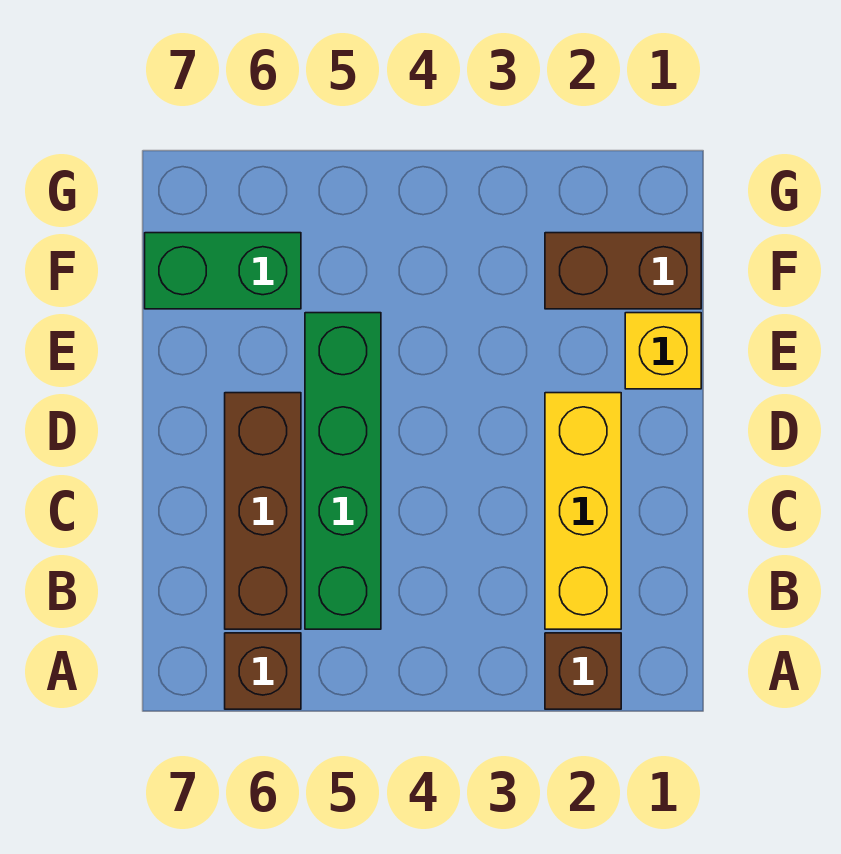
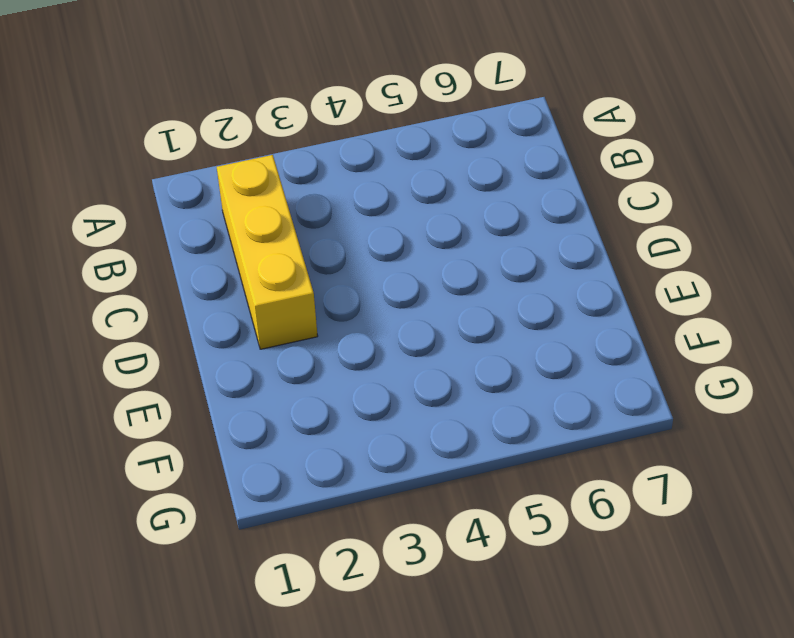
none -> brown brick A2 level 1
none -> brown brick A6 level 1

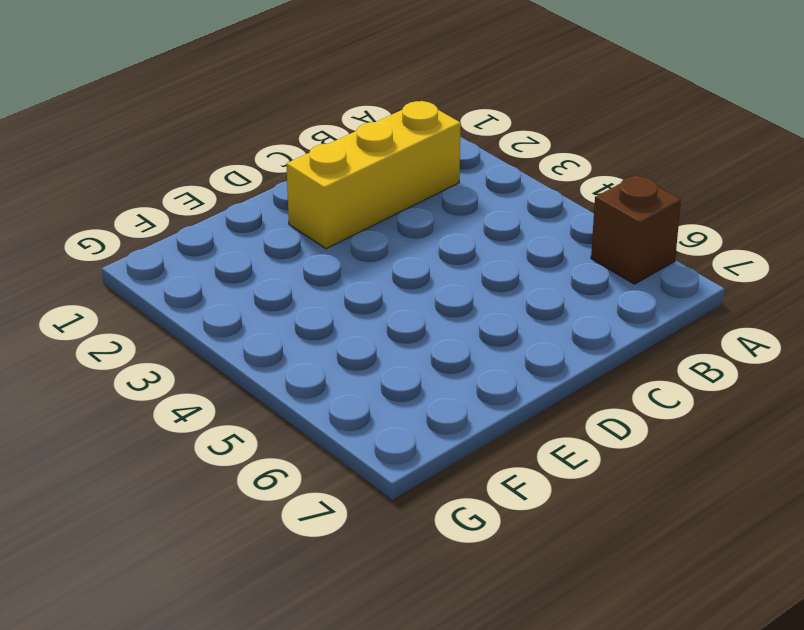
none -> brown brick A2 level 1
none -> green brick B5:E5 level 1

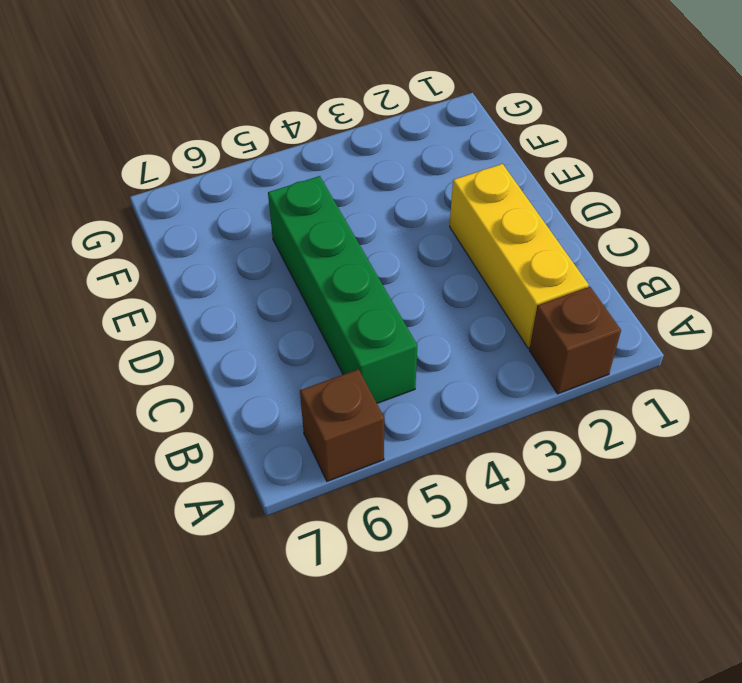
none -> brown brick B6:D6 level 1
none -> yellow brick E1 level 1

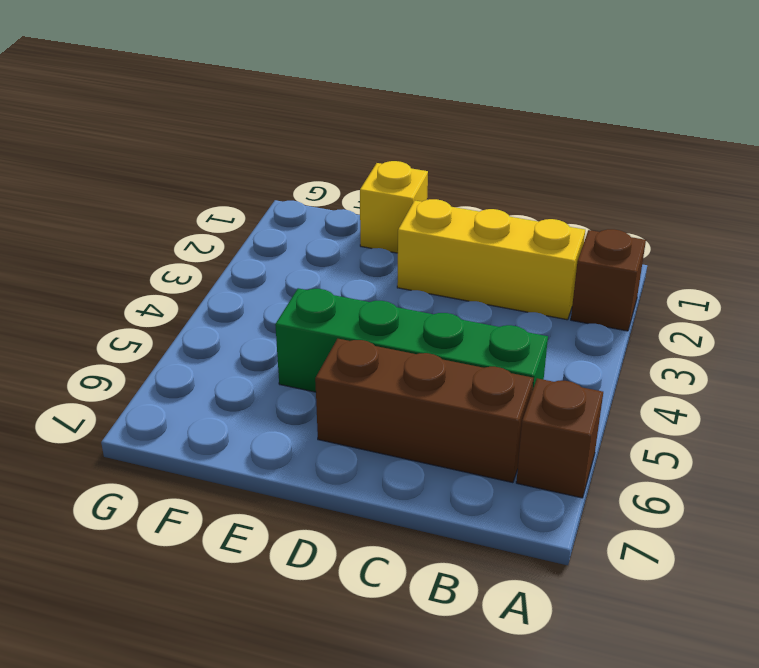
none -> brown brick F1:F2 level 1
none -> green brick F6:F7 level 1

